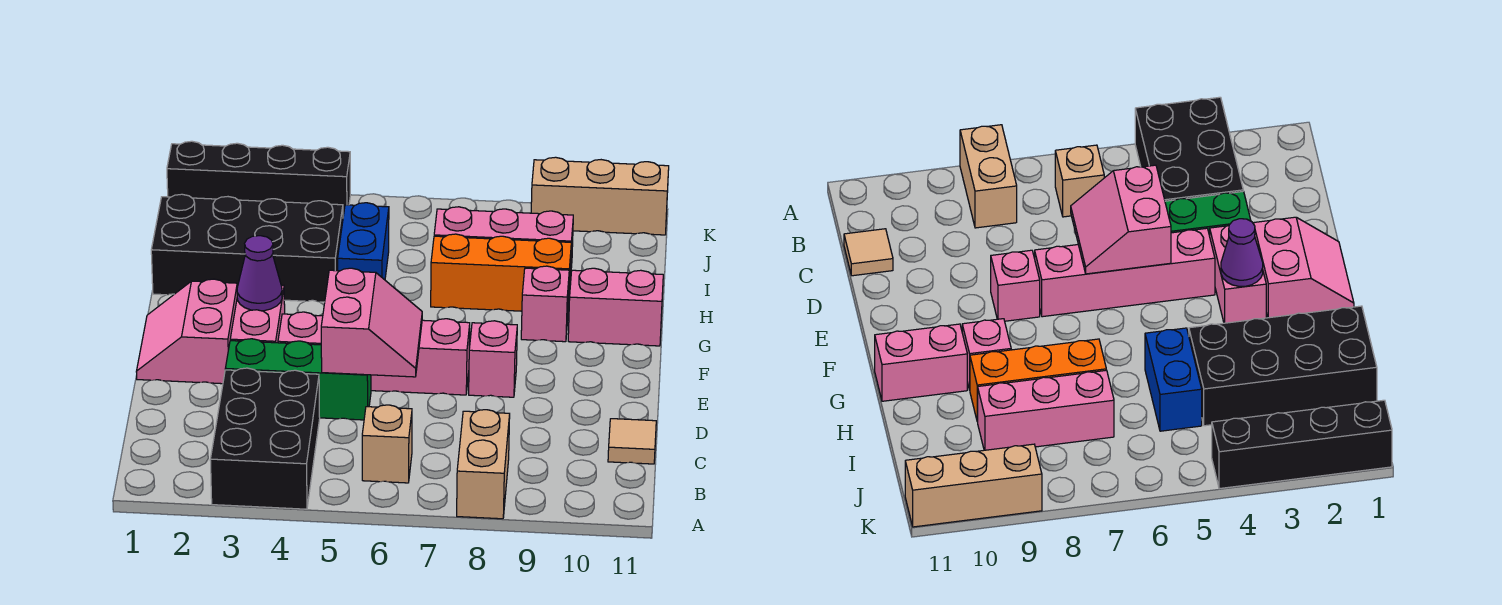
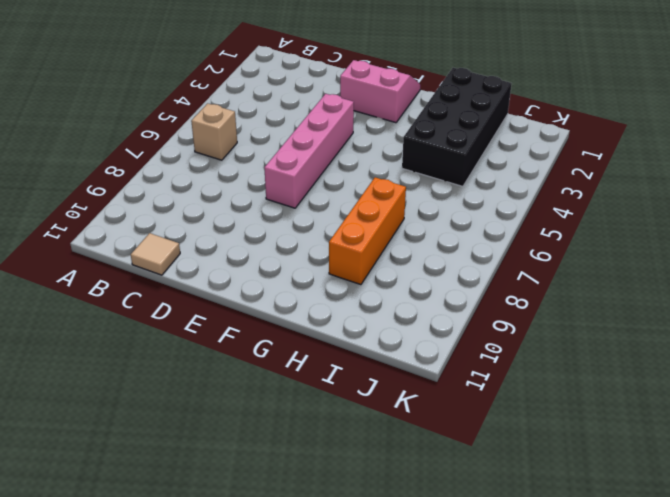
none -> black brick A3:C4 level 1
none -> tan brick A8:B8 level 1
none -> green brick D3:D5 level 1

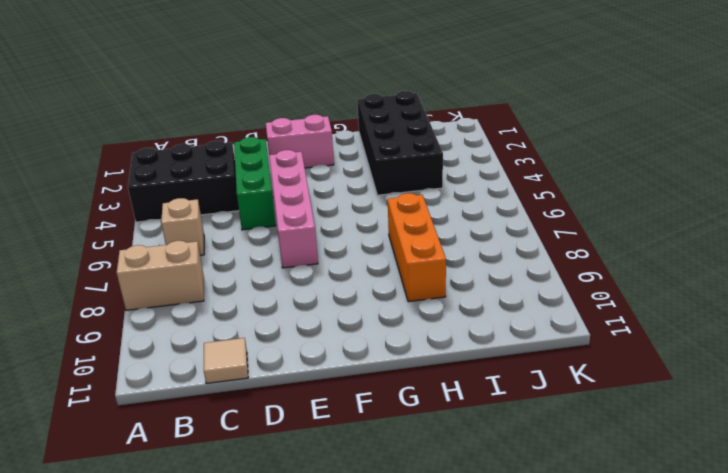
none -> pink brick E3:F3 level 1
none -> pink brick E8 level 1
none -> pink brick G9 level 1

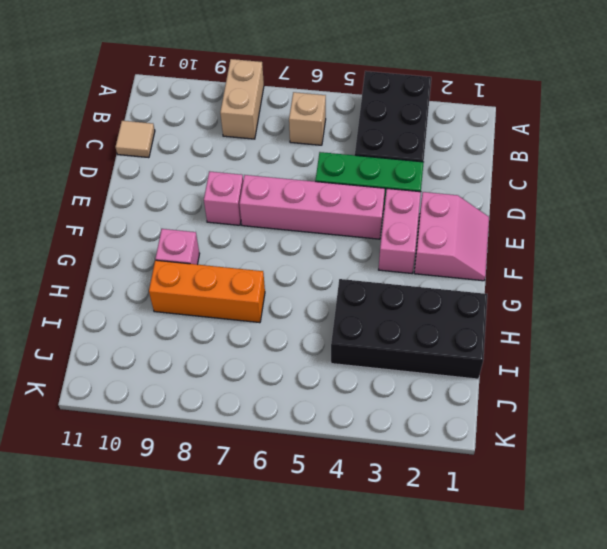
none -> pink brick G10:G11 level 1
none -> blue brick H5:I5 level 1
none -> pink brick I7:I9 level 1

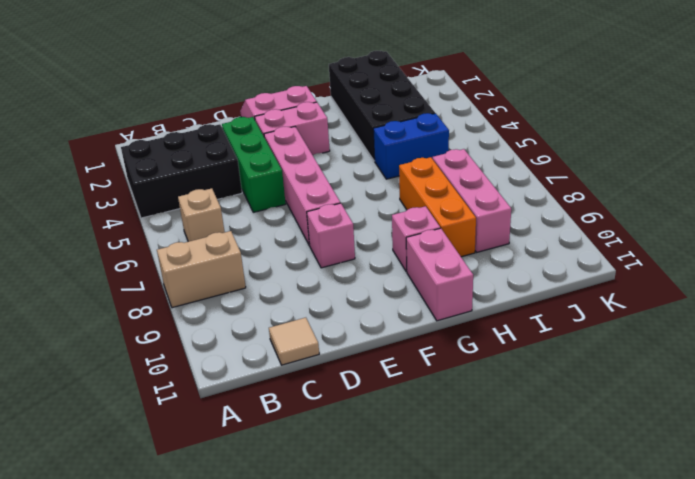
none -> black brick K1:K4 level 1
none -> tan brick K9:K11 level 1
none -> pink slope D5:E6 level 2 top 5

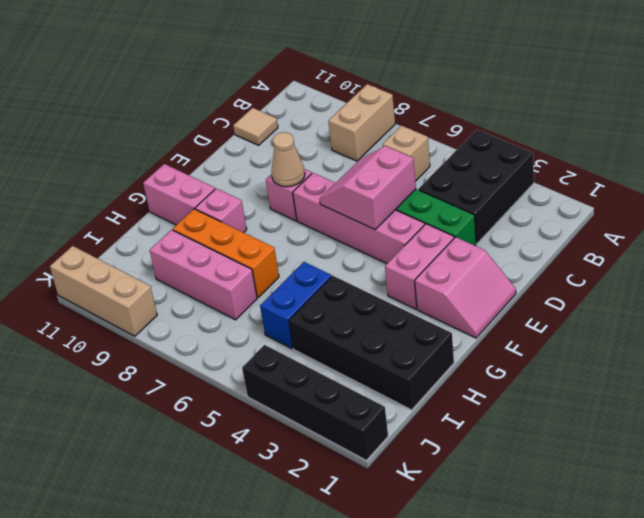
tan cone E8 level 2 -> none
none -> purple cone F3 level 2

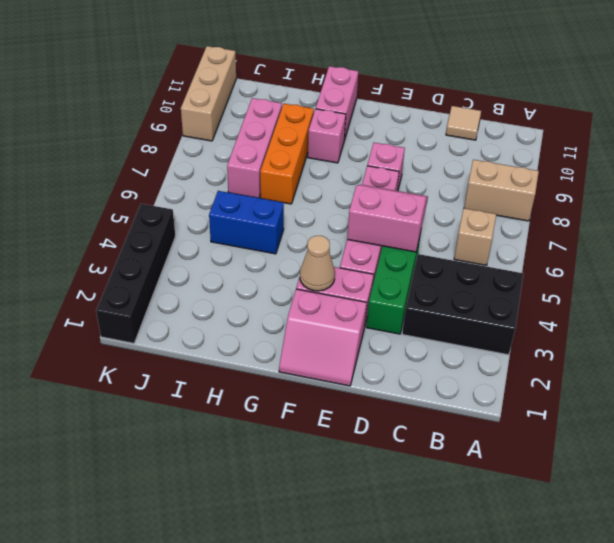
tan cone F3 level 2 -> purple cone F3 level 2
none -> black brick H1:I4 level 1

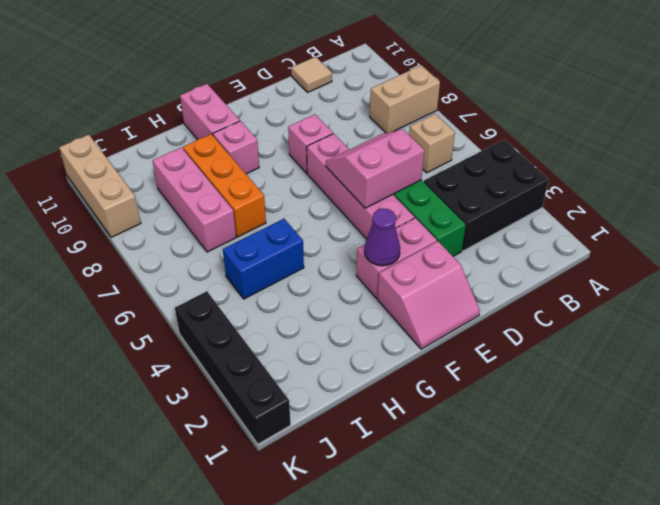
none -> black brick H1:I4 level 1

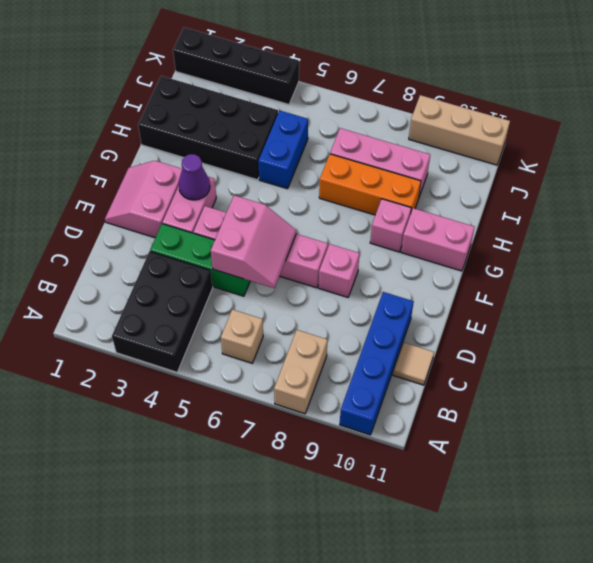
blue brick A10:D10 level 1 -> none

